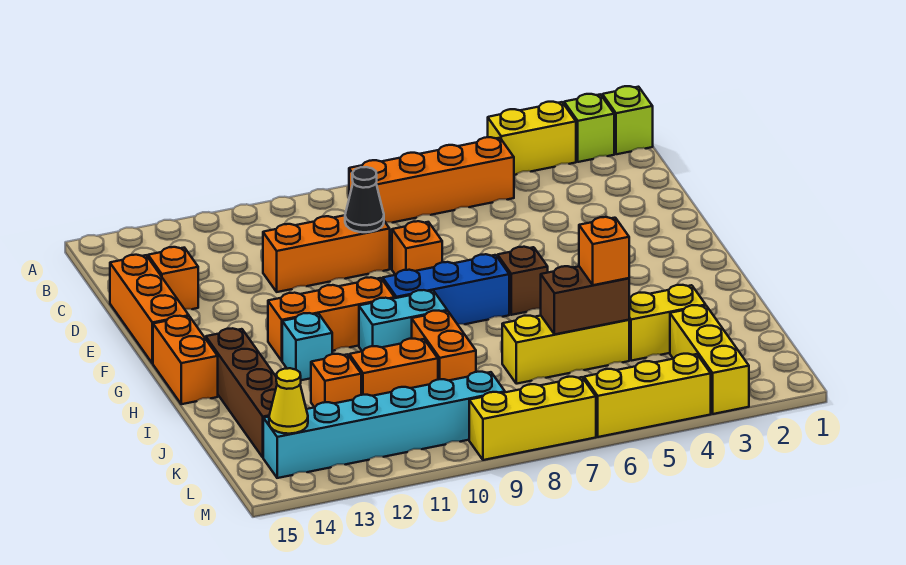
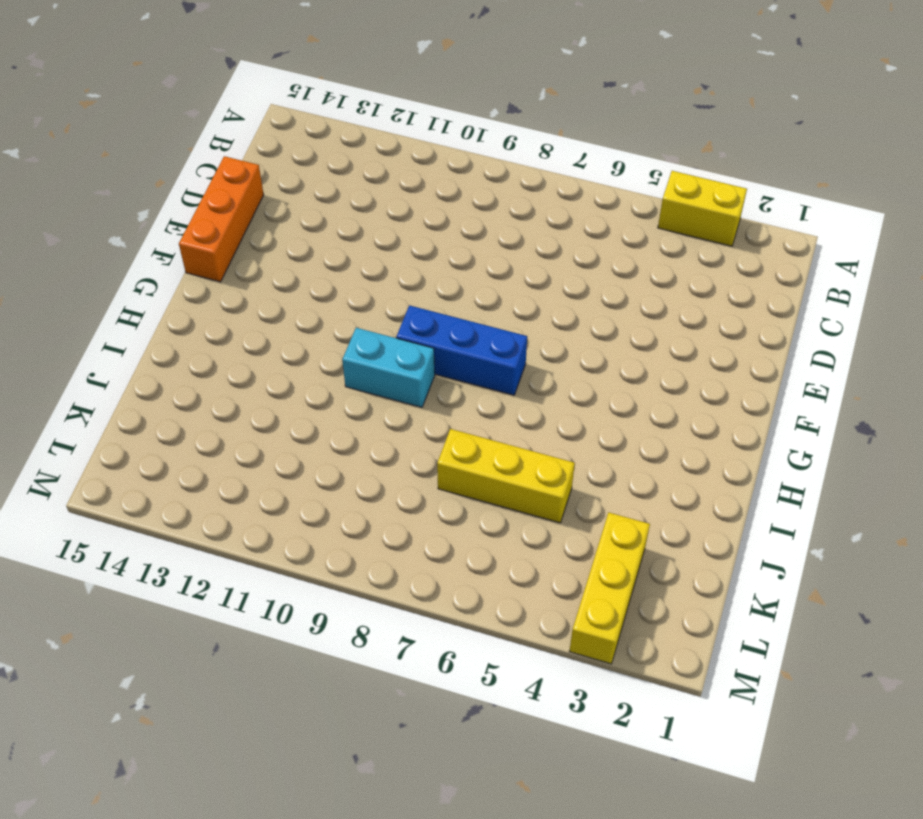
none -> lime brick A1 level 1
none -> lime brick A2 level 1
none -> orange brick B5:B8 level 1

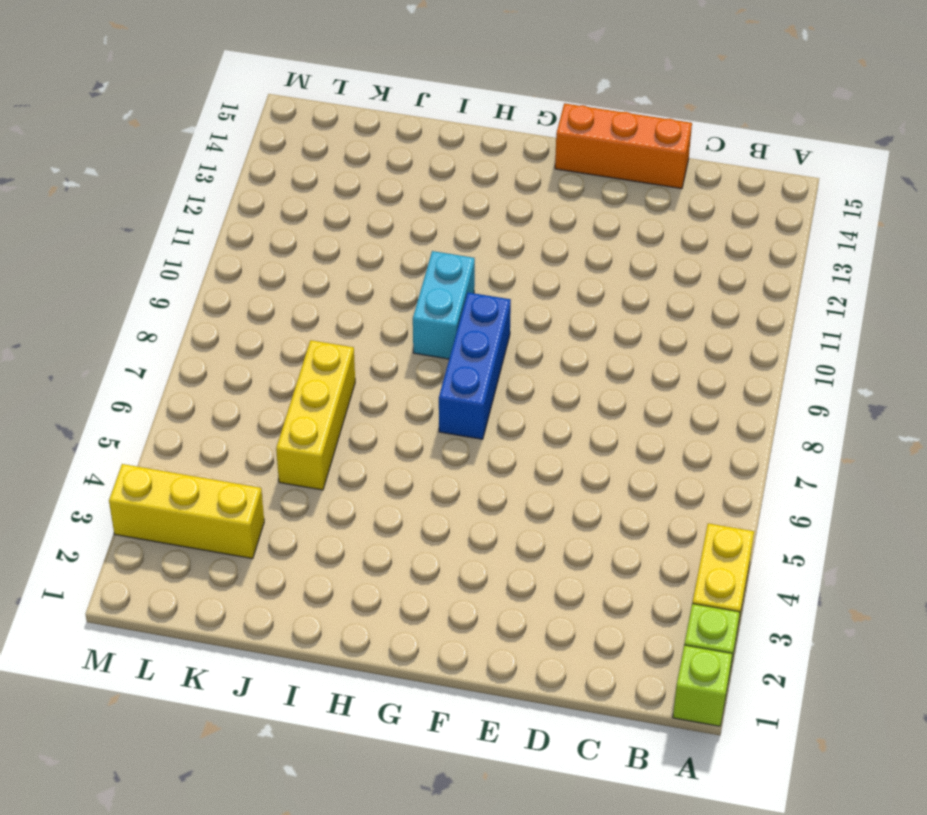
none -> orange brick B5:B8 level 1
none -> orange brick D9:D11 level 1
none -> orange brick D14 level 1

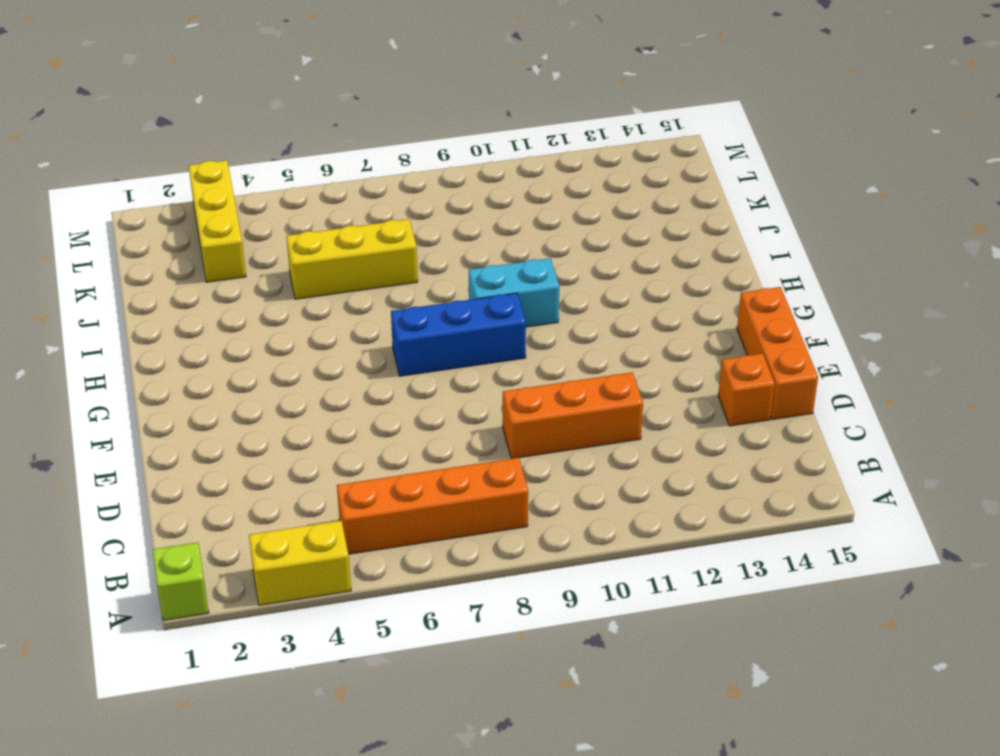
none -> lime brick A2 level 1
none -> orange brick E8 level 1
none -> brown brick G6 level 1

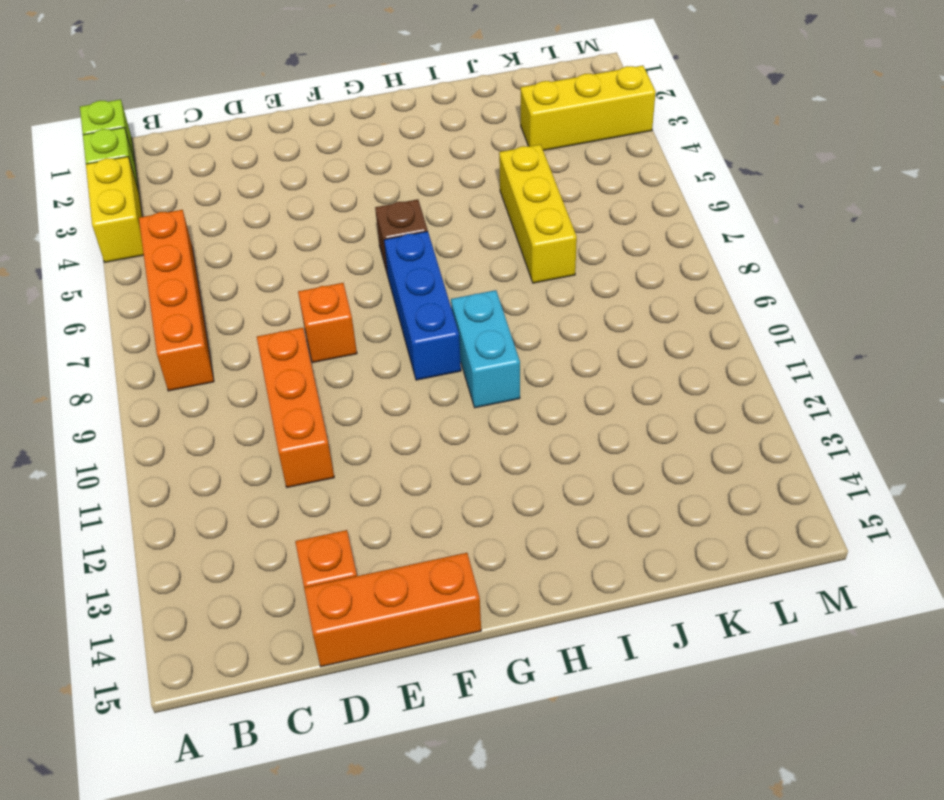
none -> orange brick G10:G12 level 1
none -> orange brick G15:H15 level 1
none -> cyan brick H12 level 1

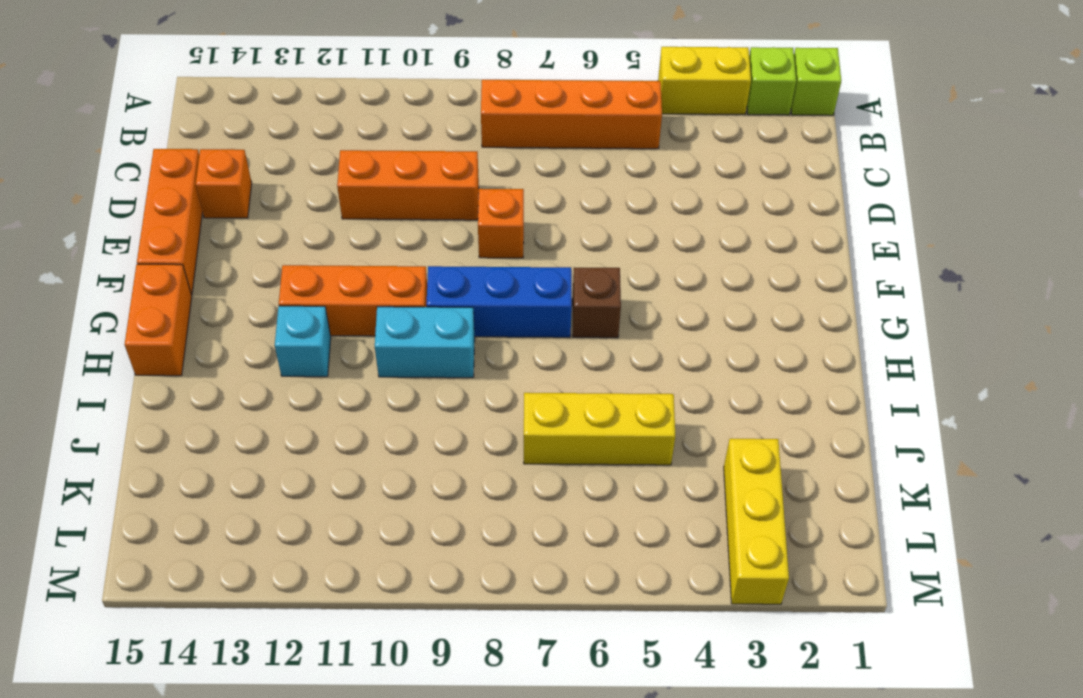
none -> brown brick H14:K14 level 1
none -> orange brick I9:J9 level 1
none -> yellow brick J3:J4 level 1

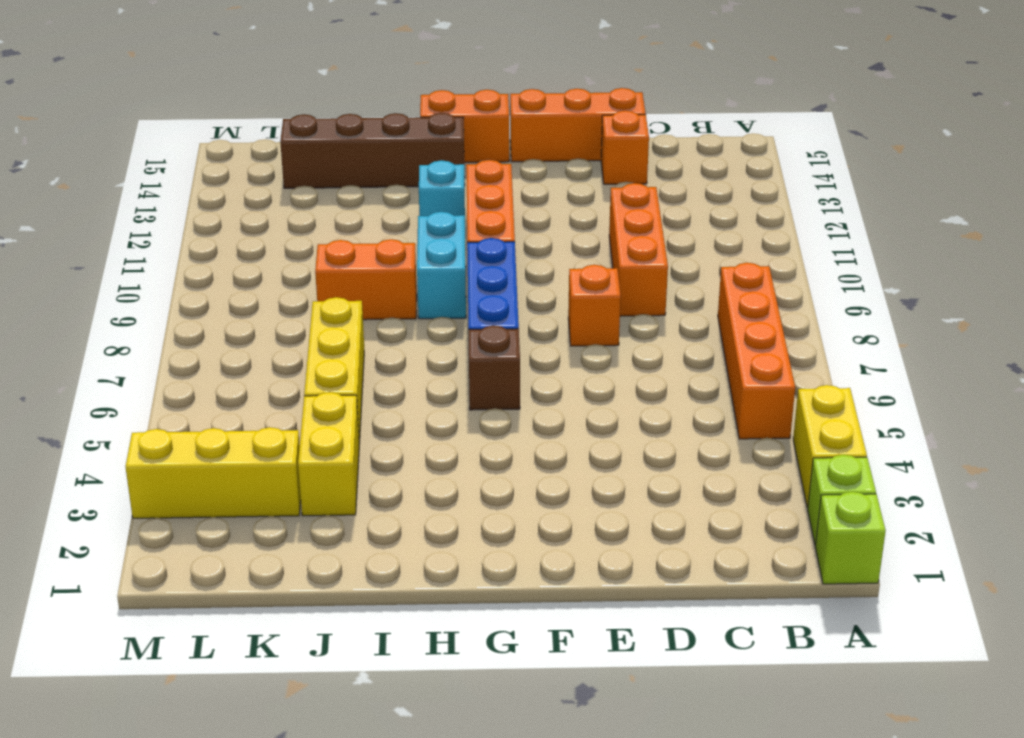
none -> orange brick J10:J11 level 1
none -> orange brick J12 level 1
none -> cyan brick L9:L14 level 1

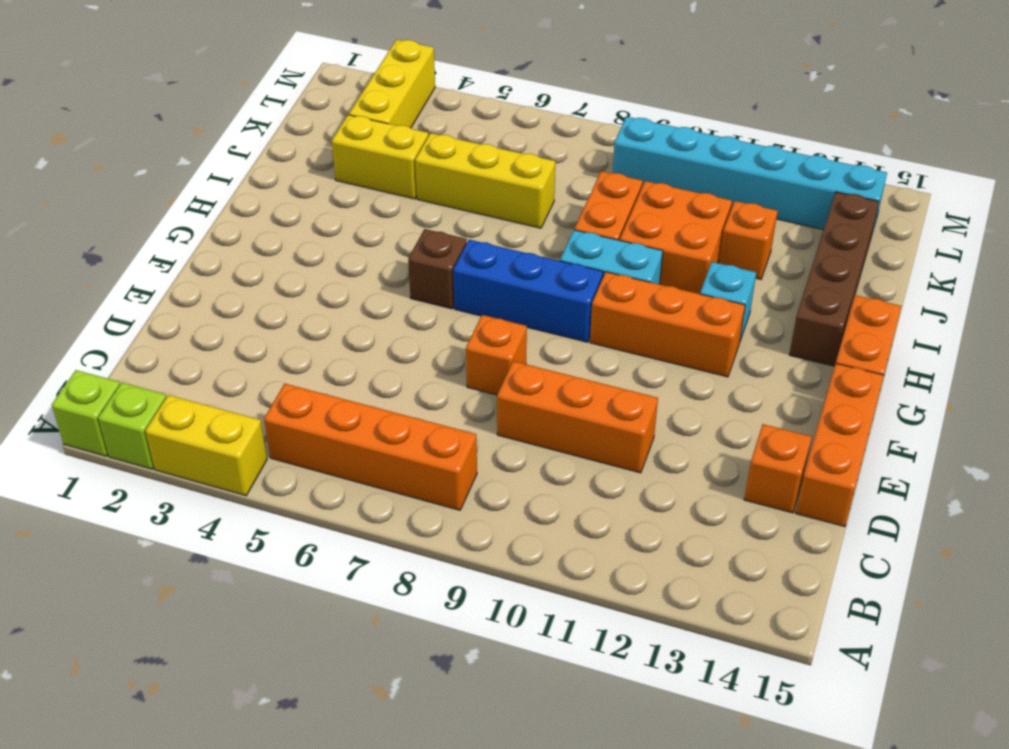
orange brick I10:J11 level 1 -> orange brick J10:J11 level 1
none -> yellow brick M4:M6 level 1
none -> yellow brick M7:M9 level 1
none -> black cone D9 level 2

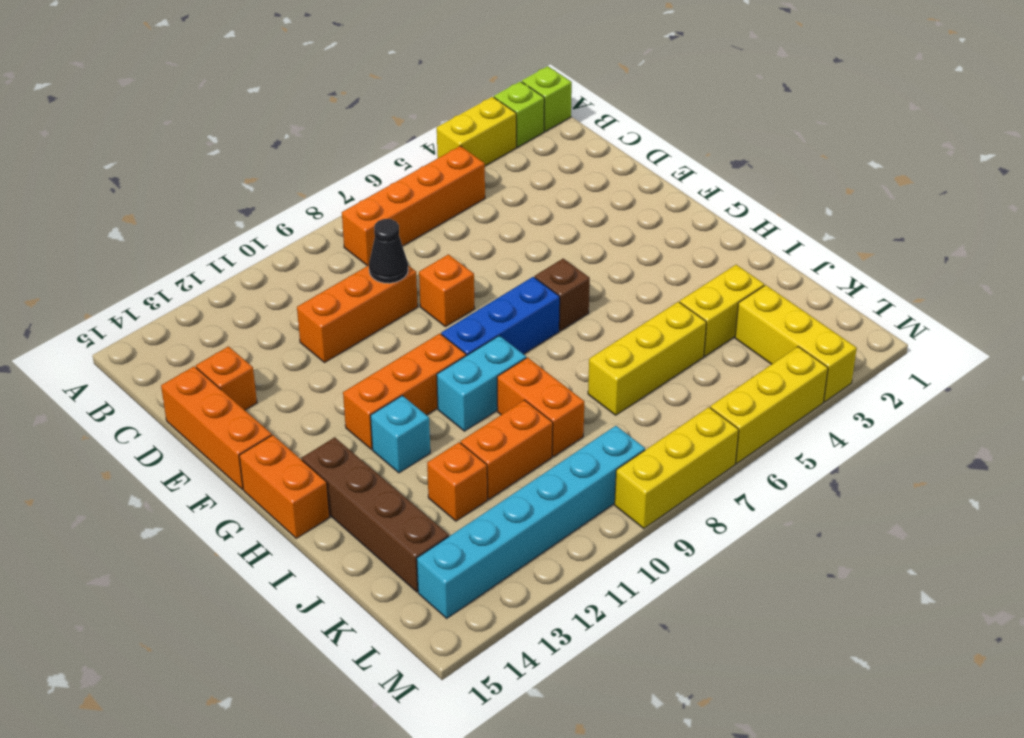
none -> brown brick J5:J6 level 2
none -> yellow cone L14 level 2
none -> orange brick J5 level 3

